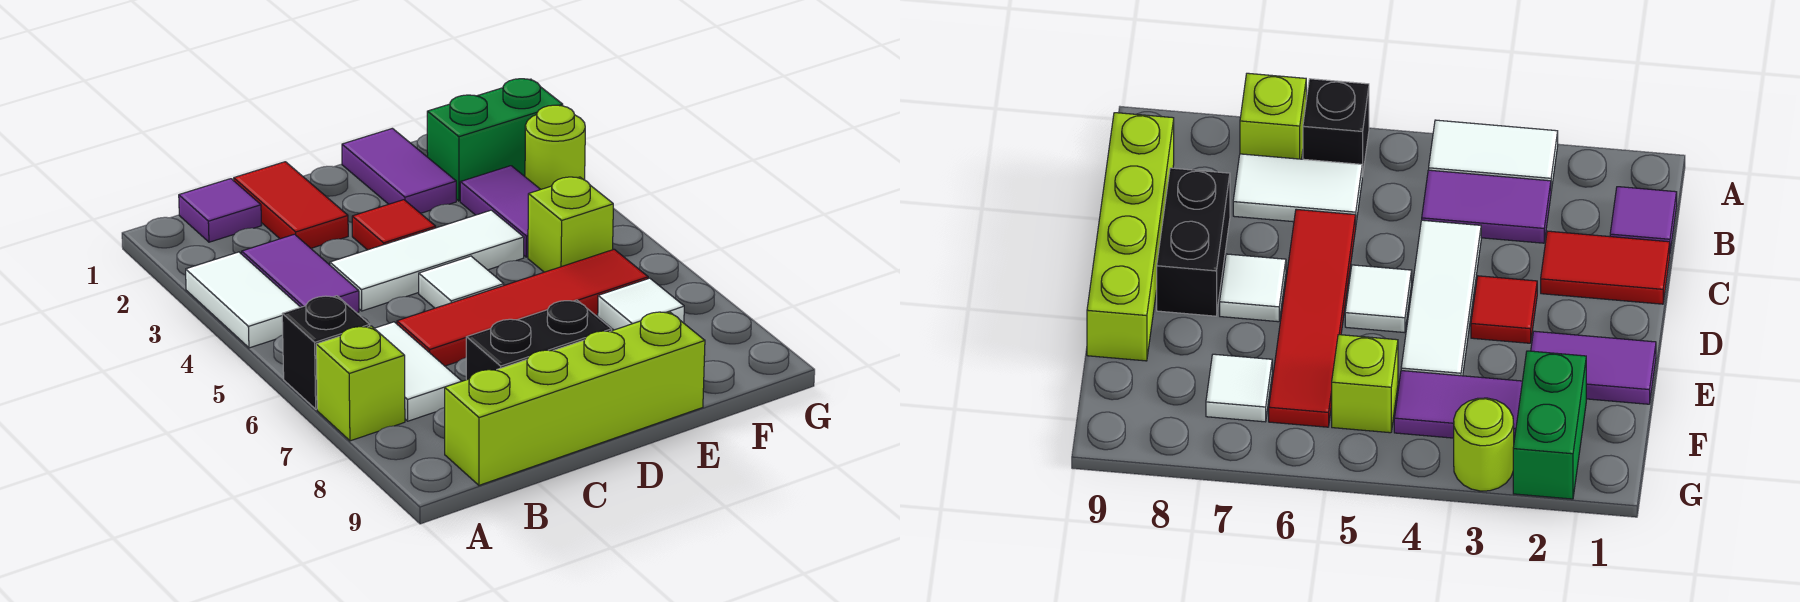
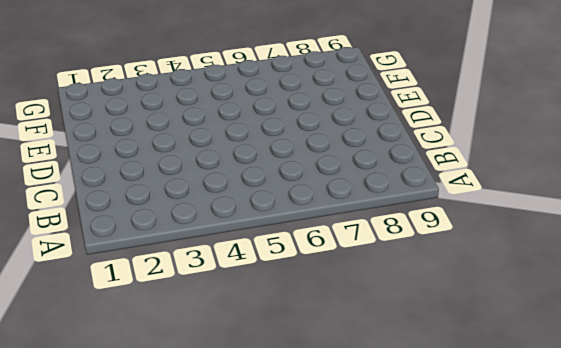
none -> white tile A3:A4 level 1
none -> black brick A6 level 1
none -> lime brick A7 level 1

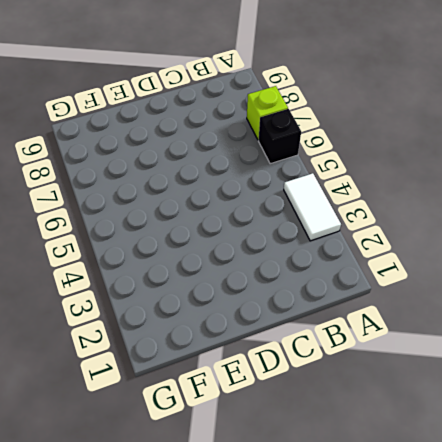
none -> purple tile B1 level 1
none -> purple tile B3:B4 level 1
none -> white tile B6:B7 level 1

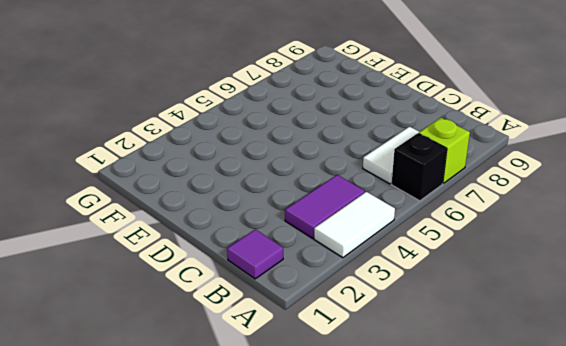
none -> lime brick B9:E9 level 1
none -> red tile C1:C2 level 1
none -> white tile C4:E4 level 1

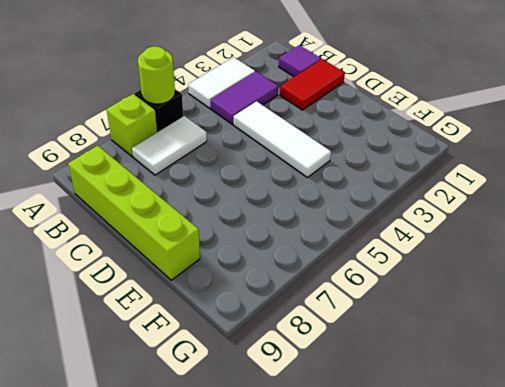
lime round brick A6 level 2 -> lime round brick G3 level 1
none -> red tile C6:F6 level 1
none -> black brick C8:D8 level 1
none -> red tile D3 level 1

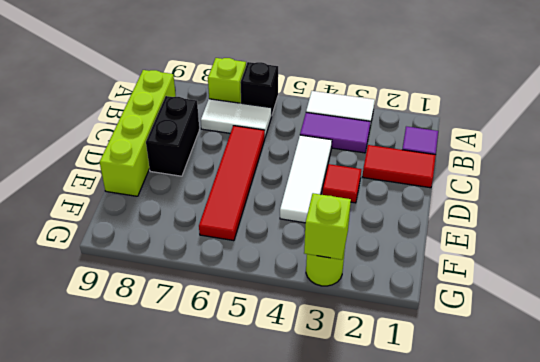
lime brick G3 level 2 -> lime brick F5 level 1
none -> white tile D5 level 1
none -> white tile D7 level 1
none -> purple tile E1:E2 level 1

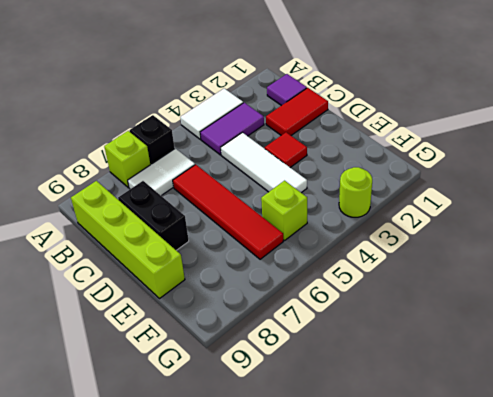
none -> white tile D5 level 1
none -> white tile D7 level 1
none -> purple tile E1:E2 level 1

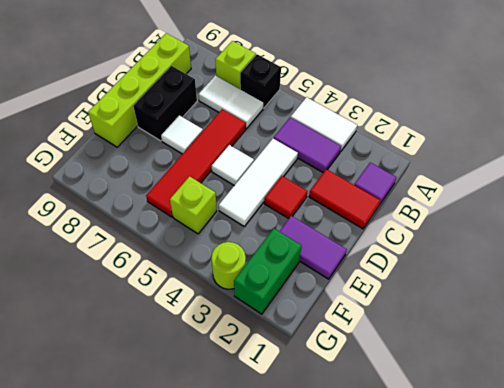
none -> purple tile F3:F4 level 1
none -> white tile F7 level 1

